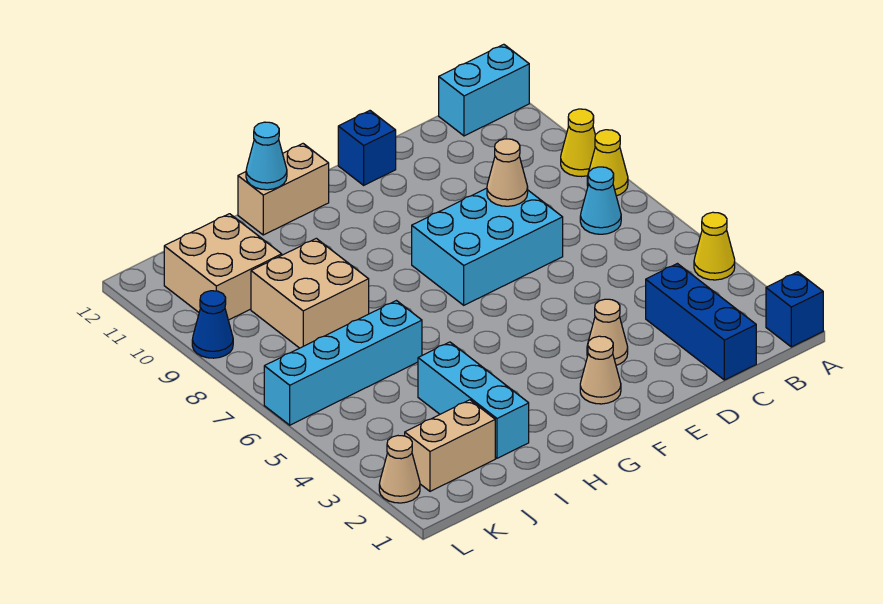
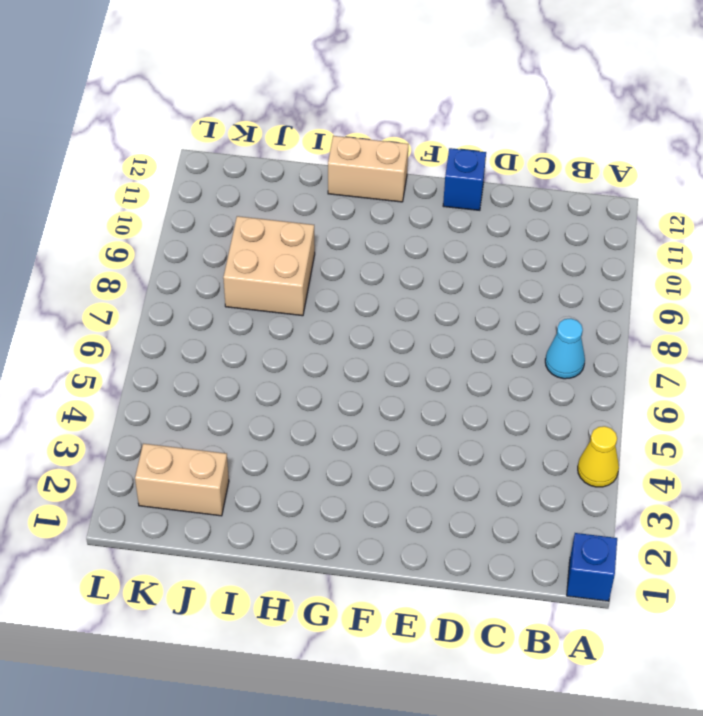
none -> yellow cone A8 level 1
none -> yellow cone A9 level 1
none -> cyan brick A12:B12 level 1

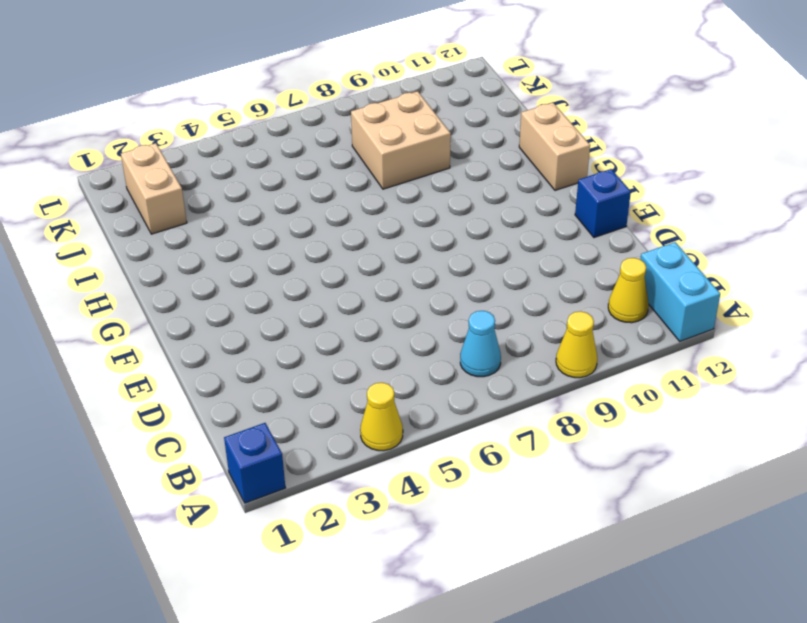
yellow cone B11 level 1 -> yellow cone A8 level 1
none -> blue brick C1:C3 level 1
none -> cyan brick D7:F8 level 1
none -> tan cone E3 level 1

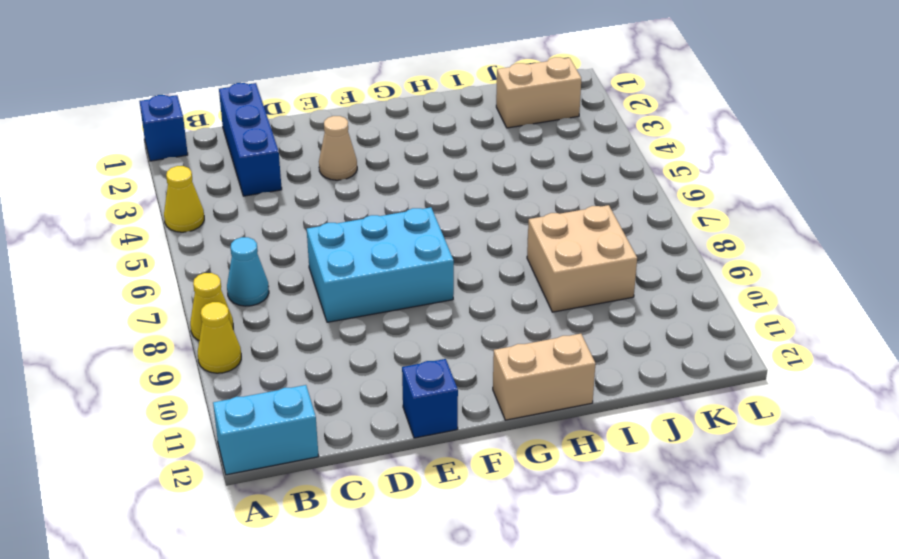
none -> tan cone F2 level 1
none -> cyan brick I2:I4 level 1
none -> cyan brick I6:L6 level 1

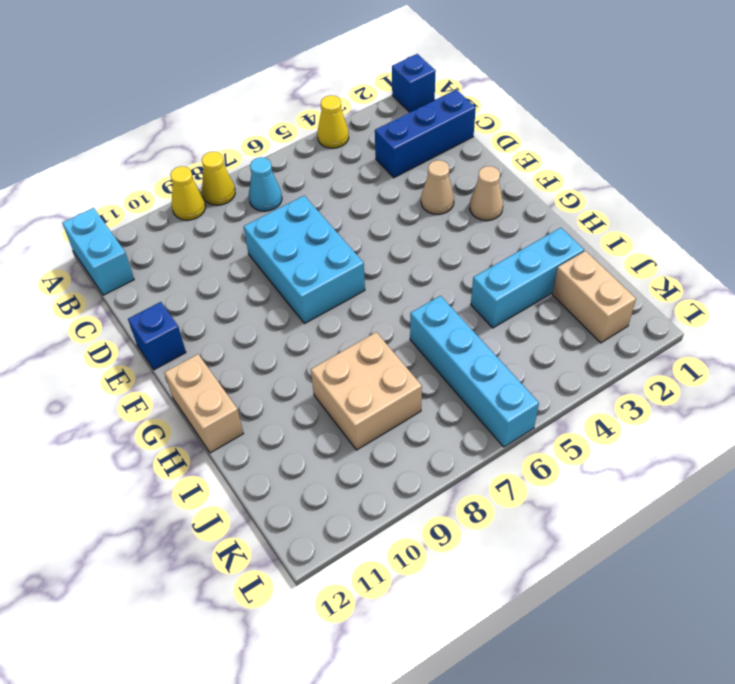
none -> tan brick J10:K11 level 1
none -> tan cone L2 level 1
none -> blue cone L9 level 1

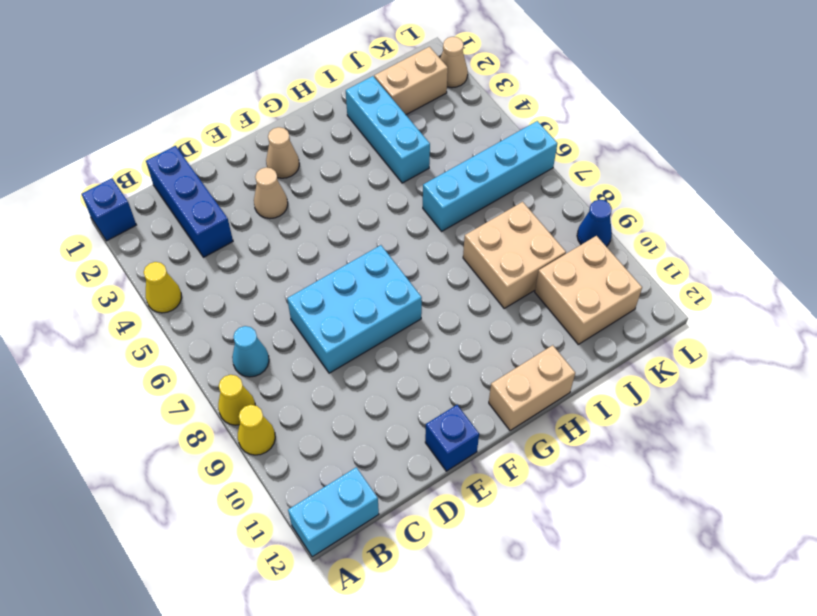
none -> tan cone D8 level 2
none -> cyan cone H12 level 2

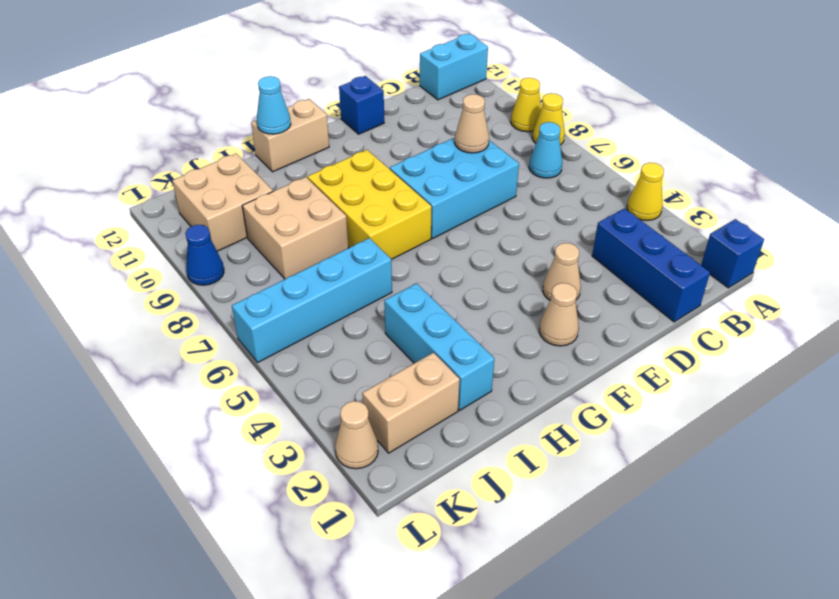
yellow brick G7:H9 level 1 -> none

